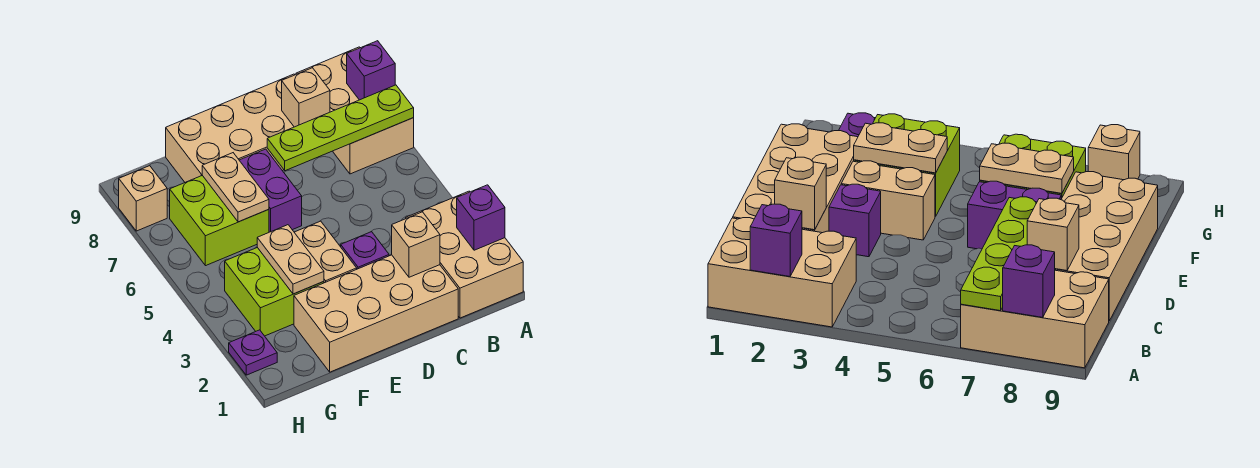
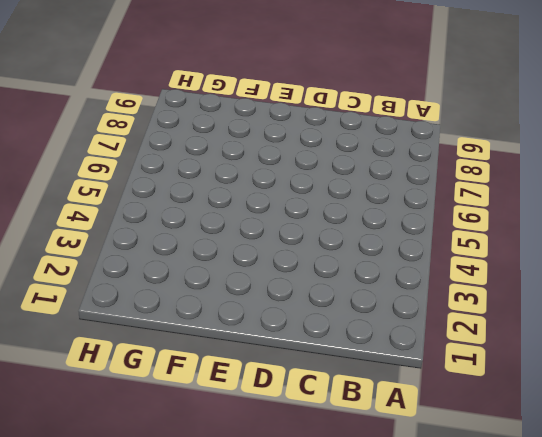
none -> tan brick A1:B3 level 1
none -> tan brick A7:B9 level 1
none -> tan brick C1:F2 level 1

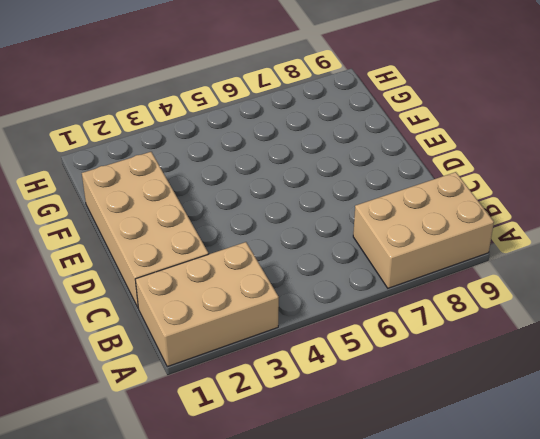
none -> tan brick C8:F9 level 1
none -> purple brick D3 level 1
none -> tan brick E3:E4 level 1

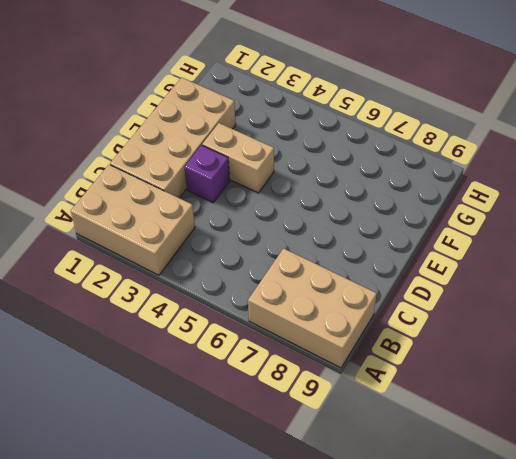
none -> tan brick C8:F9 level 1
none -> purple brick E6:E7 level 1
none -> lime brick F3:G4 level 1

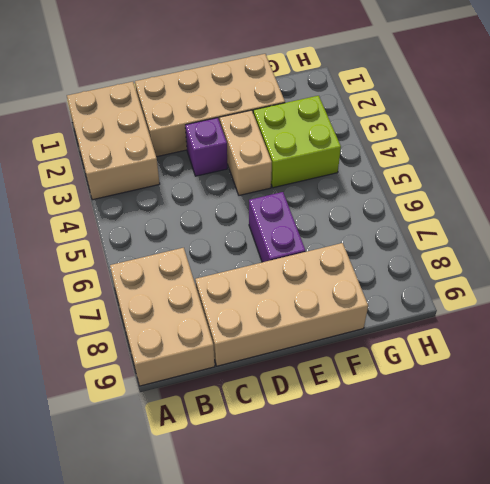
none -> lime brick F6:G7 level 1
none -> purple plate H2 level 1
none -> tan brick H8 level 1

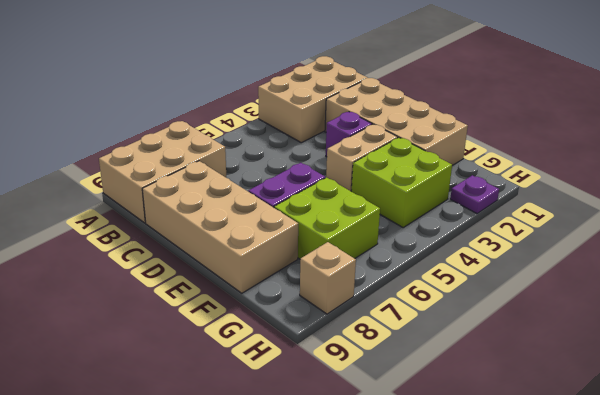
none -> purple brick A2 level 2
none -> lime plate A7:D7 level 2
none -> purple brick A8 level 2

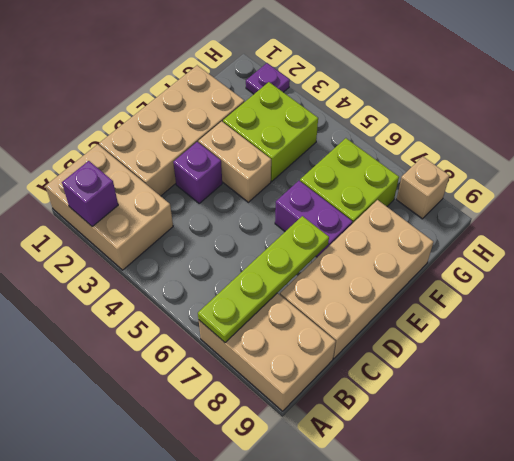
none -> purple brick A8 level 2
none -> tan brick C2 level 2
none -> tan brick C8 level 2

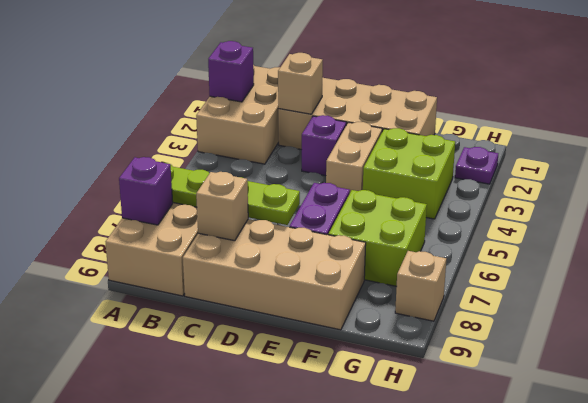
none -> tan plate F3:F4 level 2
none -> tan plate F6:F7 level 2

